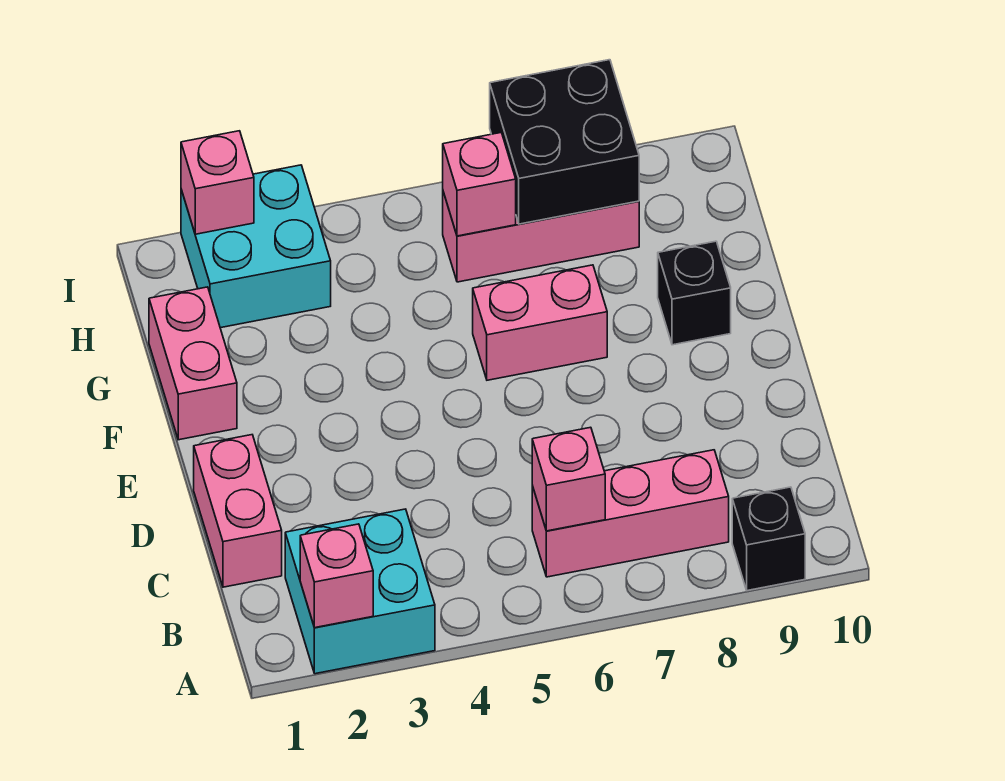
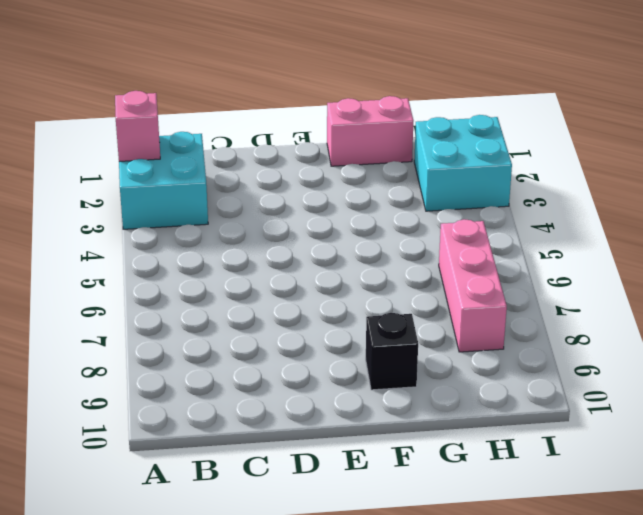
none -> black brick A9 level 1
none -> pink brick B6:B8 level 1
none -> pink brick C1:D1 level 1

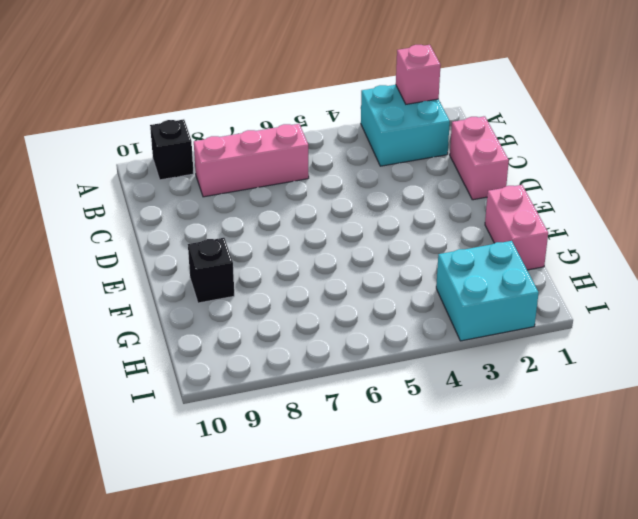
none -> pink brick F6:F7 level 1
none -> pink brick H6:H8 level 1
none -> pink brick B6 level 2

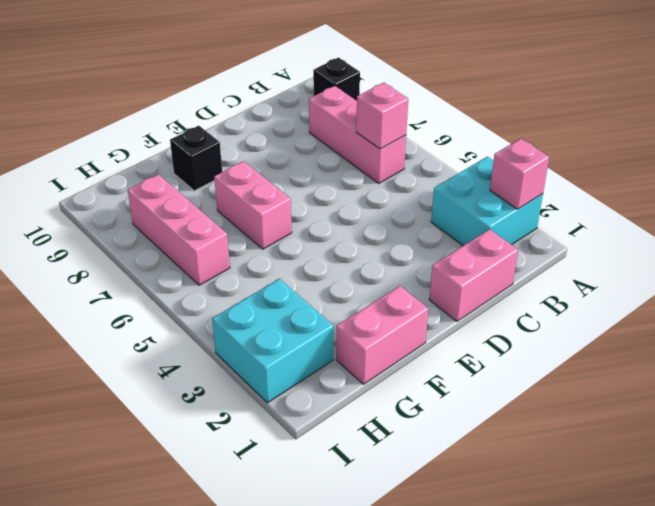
none -> pink brick H6 level 2
none -> black brick H7:I8 level 2
none -> pink brick I2 level 2

